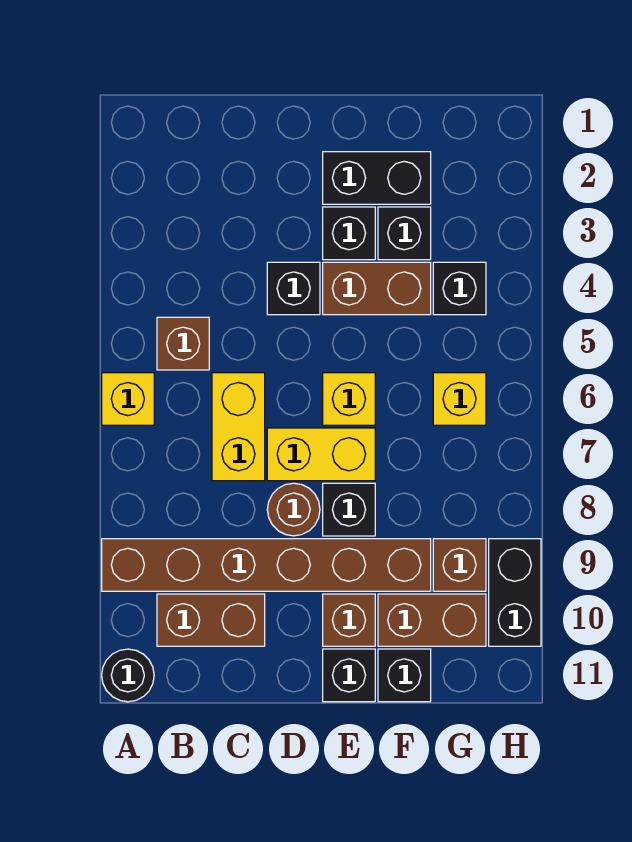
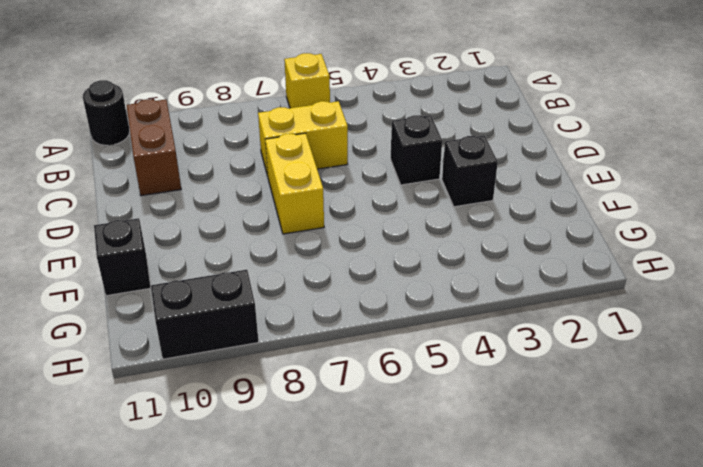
none -> brown brick A9:F9 level 1
none -> brown brick B5 level 1
none -> brown round brick D8 level 1

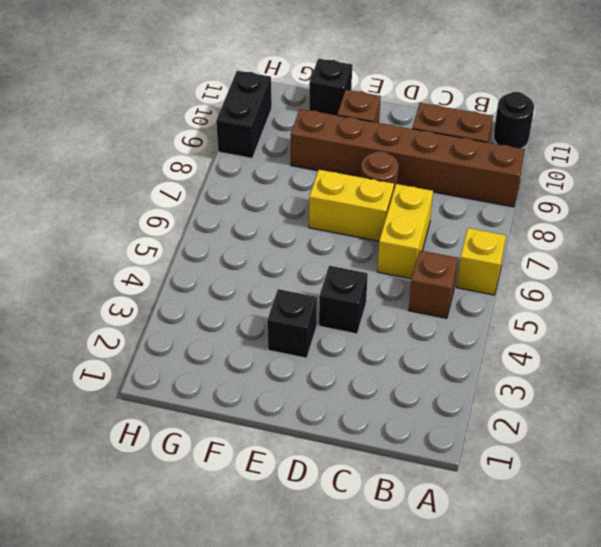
none -> black brick E2:F2 level 1
none -> brown brick E4:F4 level 1
none -> yellow brick E6 level 1

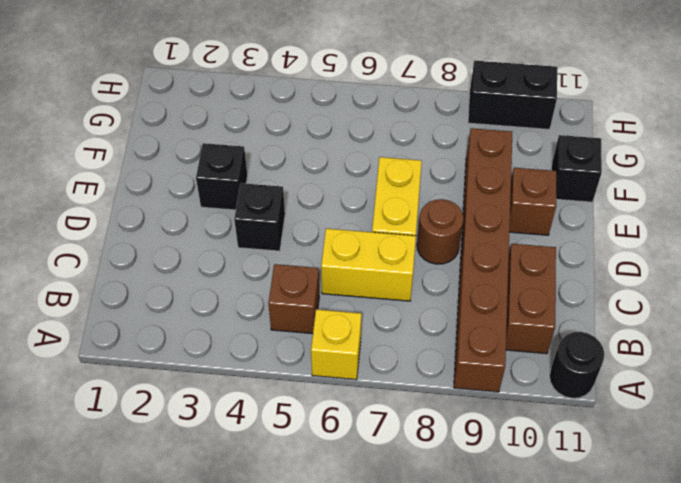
none -> black brick E2:F2 level 1
none -> brown brick E4:F4 level 1
none -> yellow brick E6 level 1

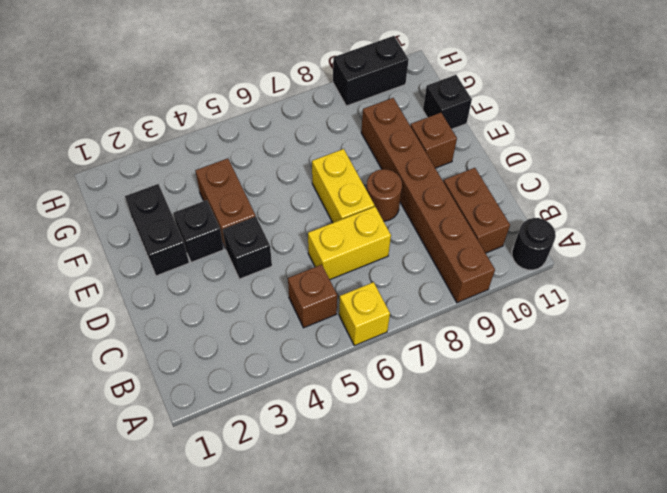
none -> yellow brick E6 level 1
none -> black brick E8 level 1
none -> black brick E11 level 1

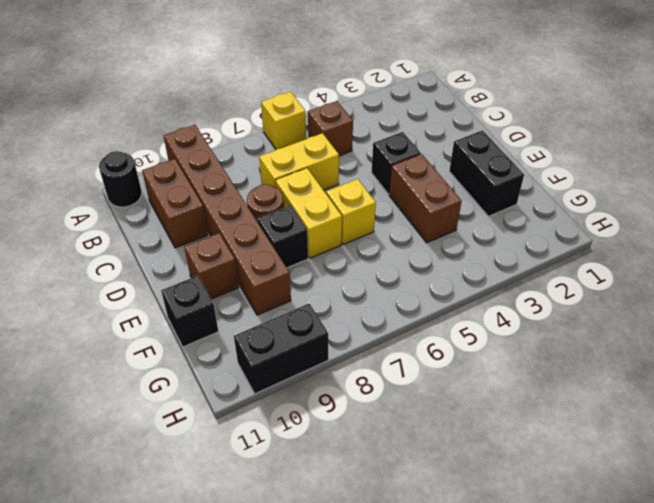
none -> black brick E3 level 1
none -> black brick E11 level 1
none -> black brick F3 level 1

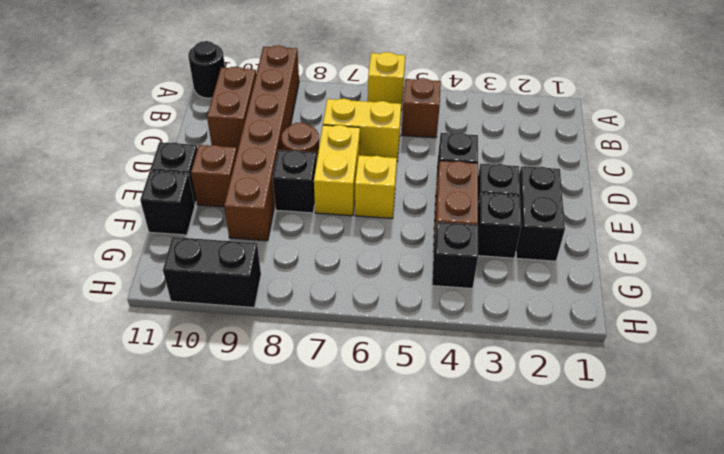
none -> brown brick F10:G10 level 1
none -> yellow brick G6 level 1
none -> brown brick G9 level 1

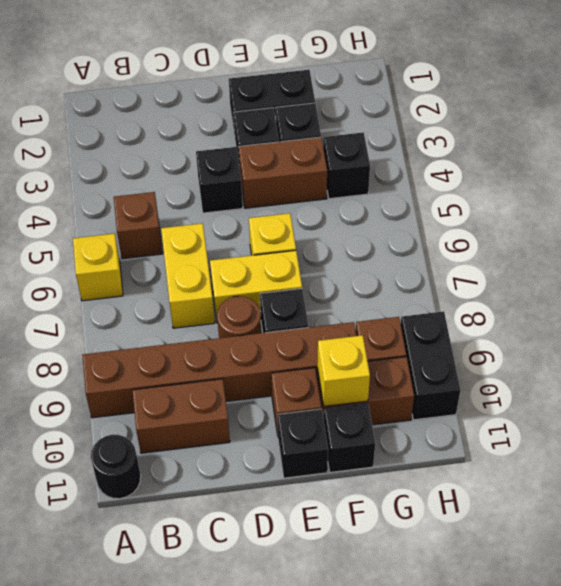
yellow brick F10 level 2 -> yellow brick G6 level 1

